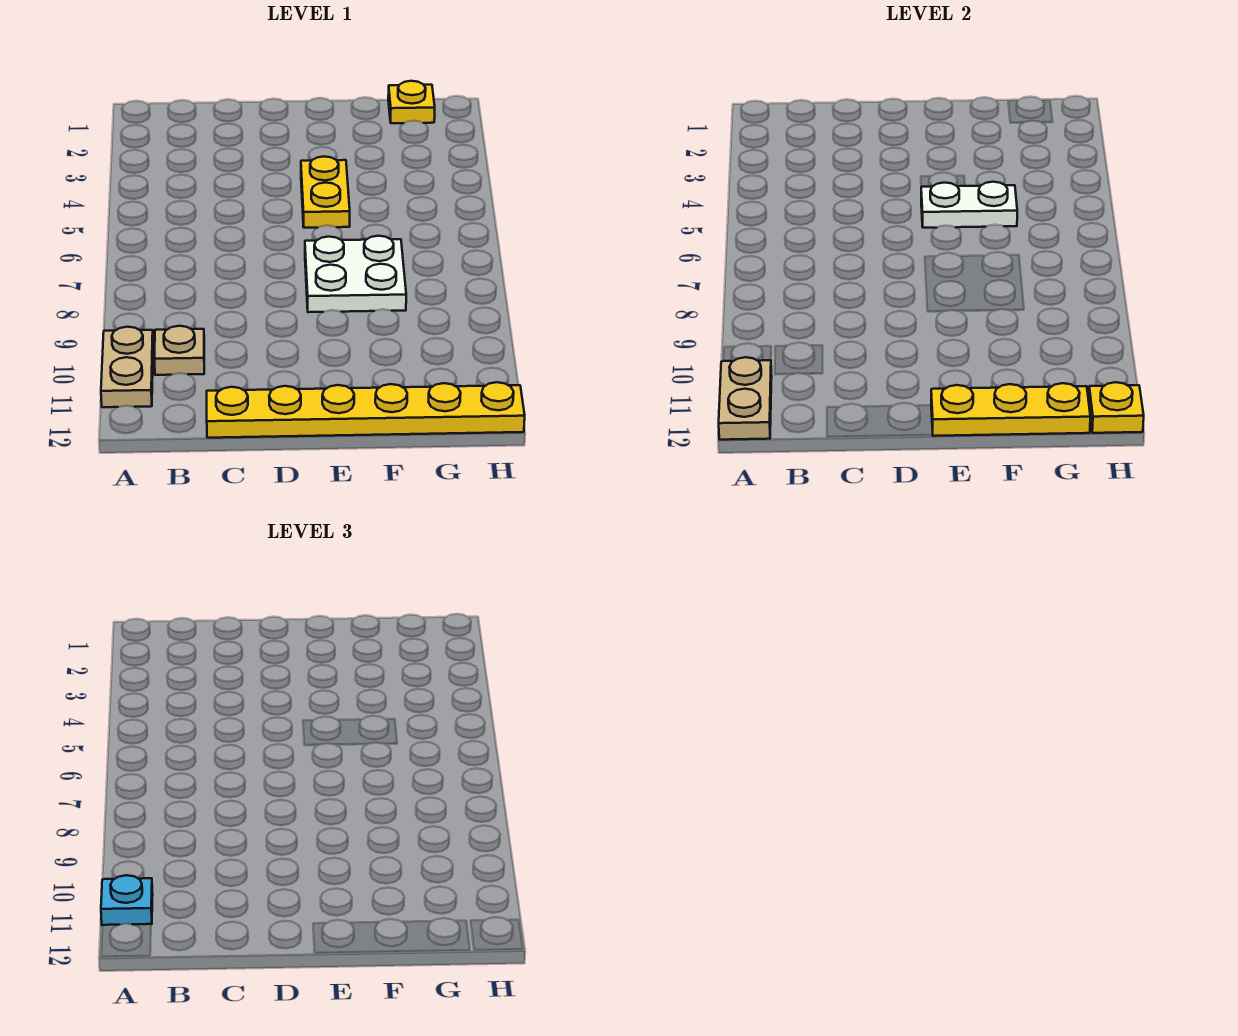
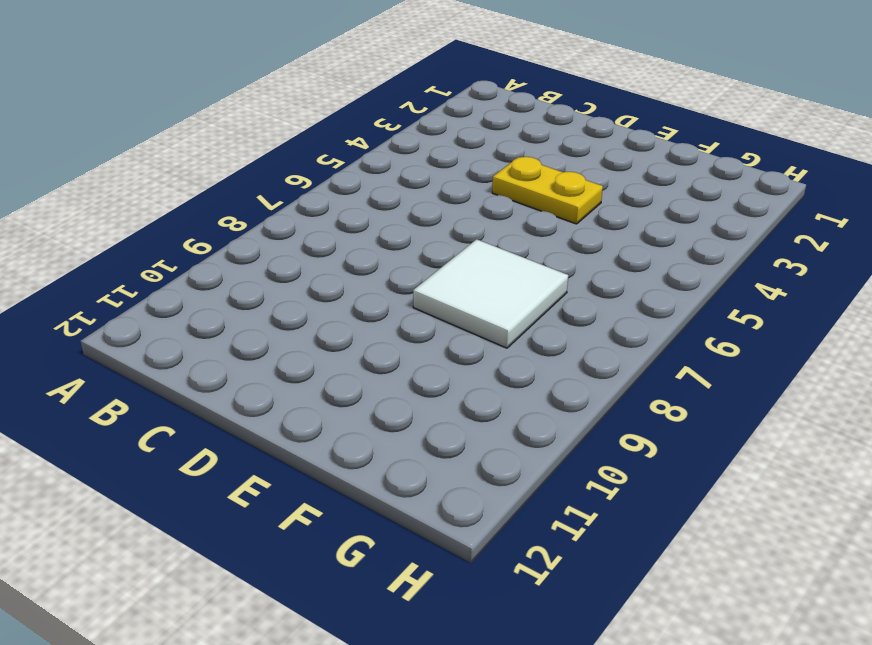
yellow plate D4:E4 level 1 -> yellow plate E4:E5 level 1
white tile E7:F8 level 1 -> white plate E7:F8 level 1
none -> tan plate A10:A11 level 1
none -> tan plate B10 level 1

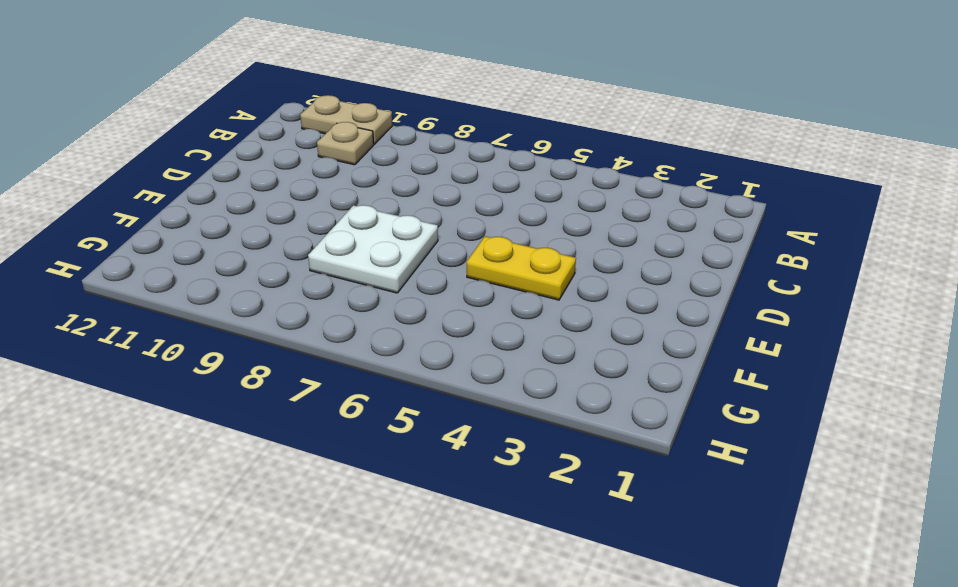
none -> yellow plate C12:H12 level 1
none -> yellow plate G1 level 1

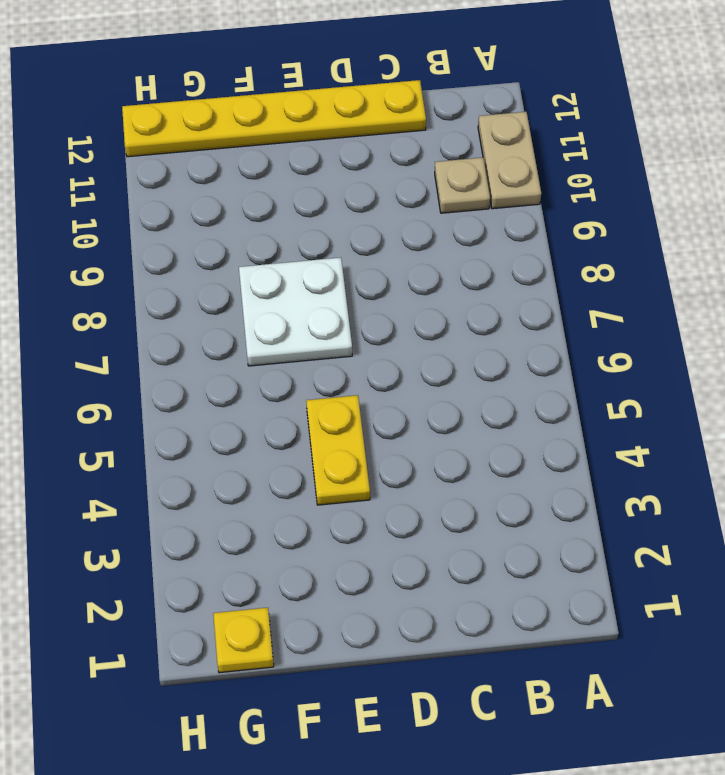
none -> tan plate A11:A12 level 2
none -> white plate E5:F5 level 2

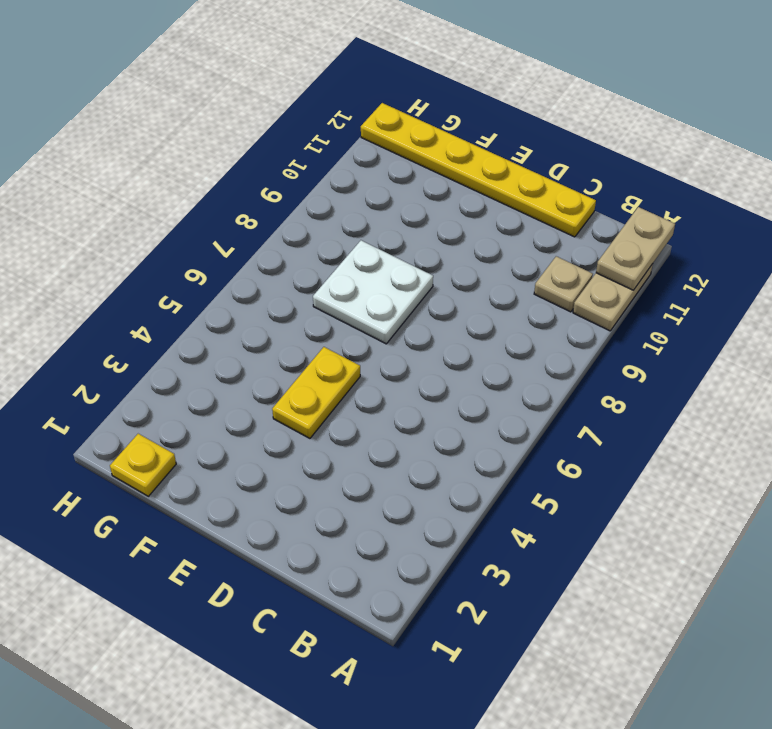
none -> white plate E5:F5 level 2
none -> yellow plate E12:G12 level 2

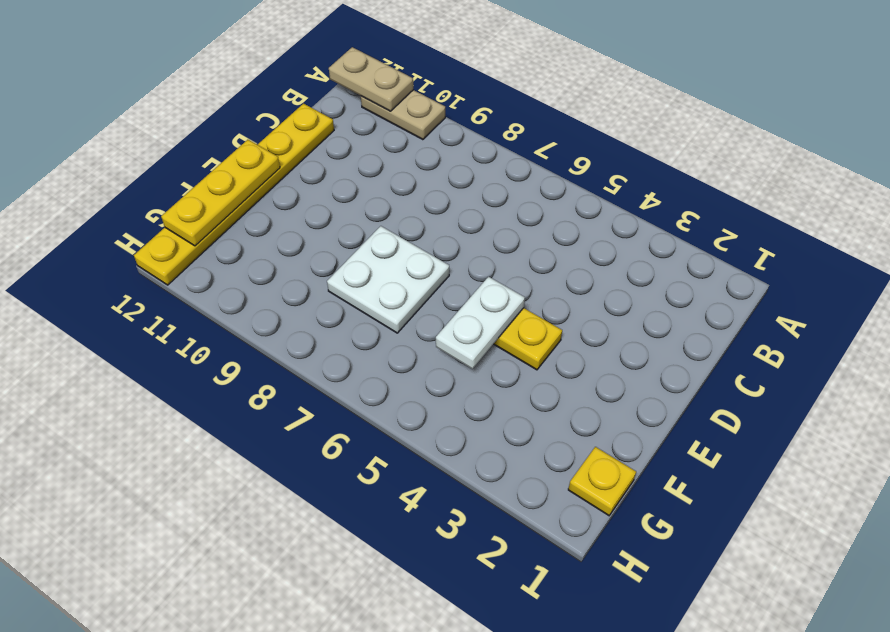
none -> tan plate B10 level 1
none -> yellow plate H12 level 2

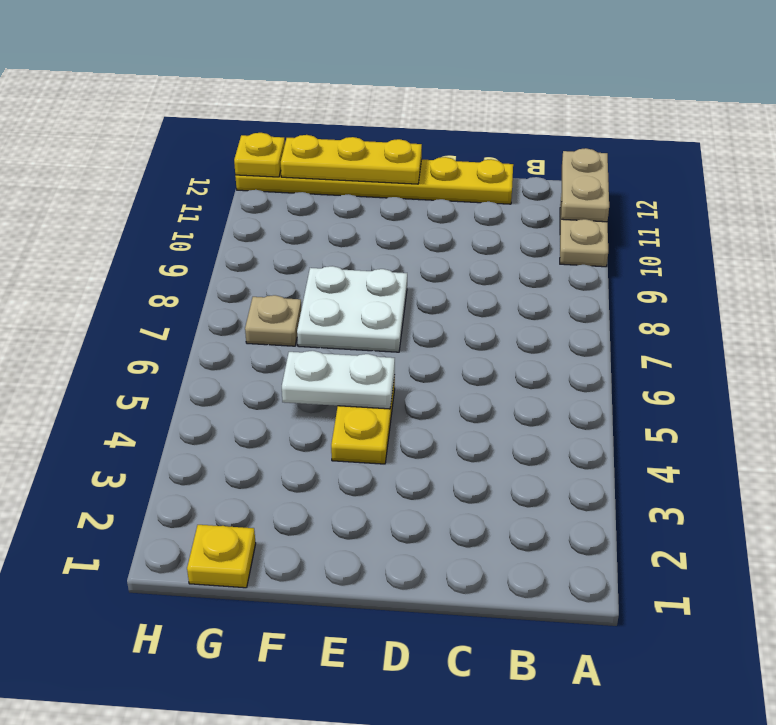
tan plate G7 level 1 -> tan plate B10 level 1
none -> cyan plate A11 level 3

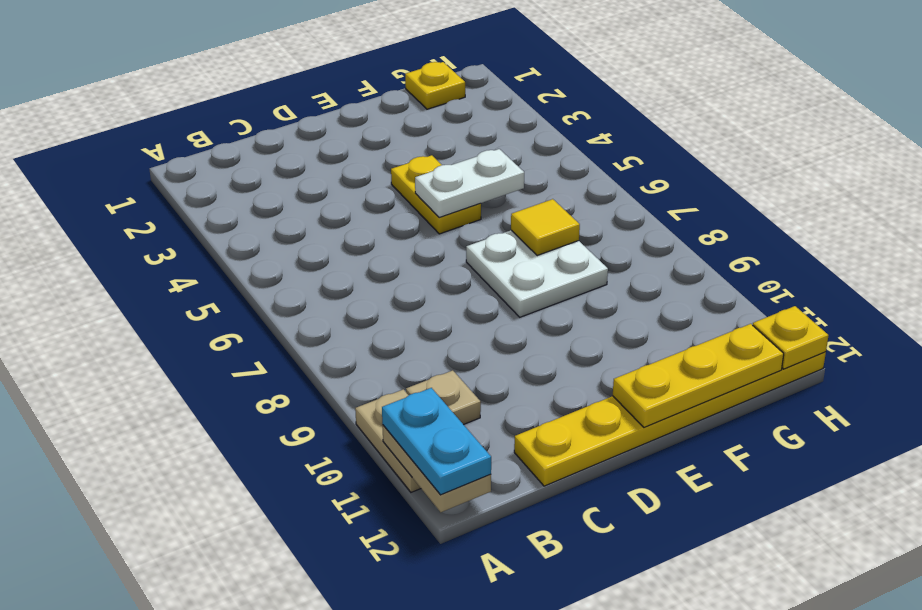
cyan plate A11:A12 level 3 -> cyan plate A11 level 3
yellow tile F7 level 2 -> none

